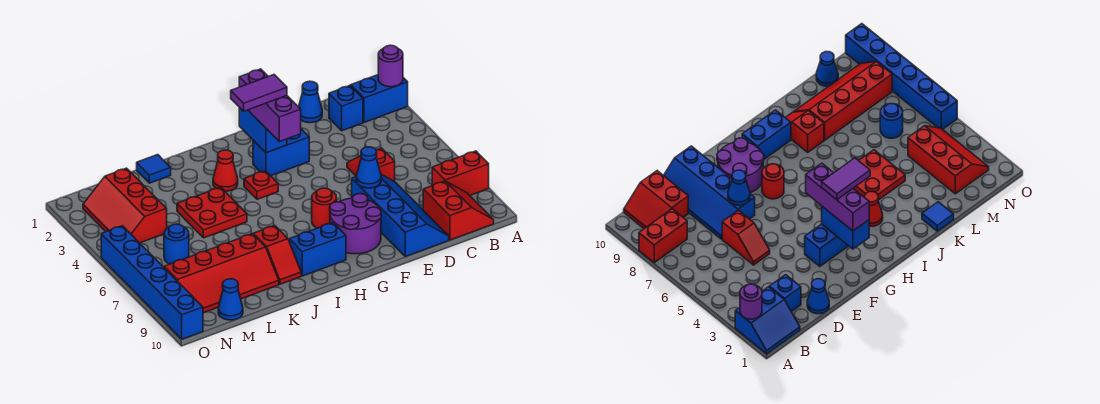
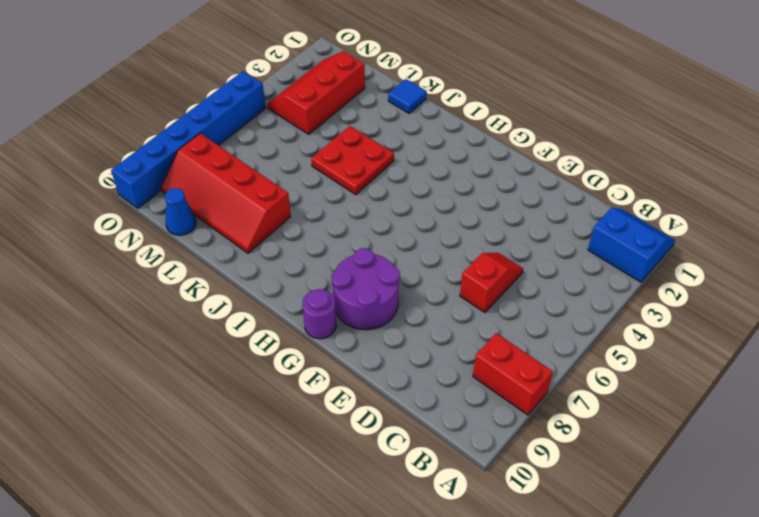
purple round brick G10 level 1 -> purple round brick A2 level 2
none -> red slope B9:C10 level 1 top C
none -> blue brick C2 level 1
none -> blue cone D1 level 1

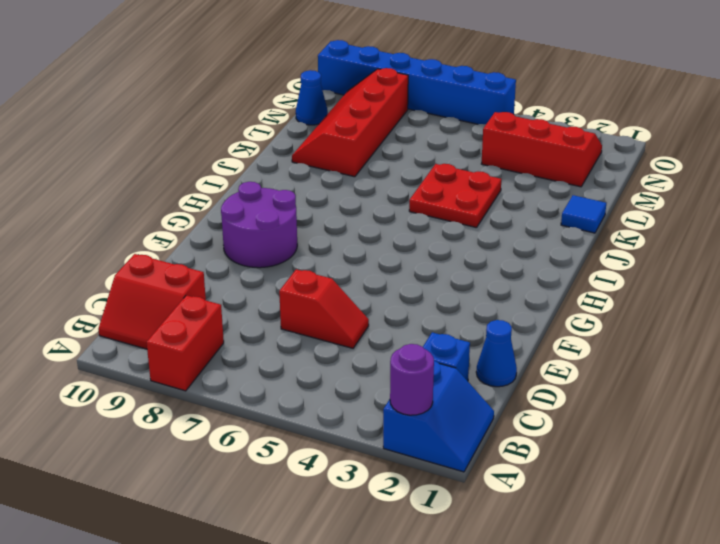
none -> blue slope D7:E10 level 1 top E
none -> blue brick F3:G3 level 1
none -> red round brick G7 level 1

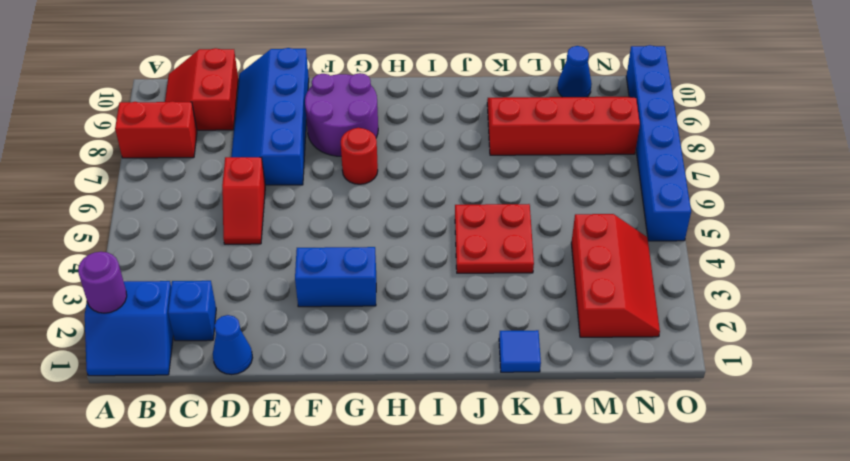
none -> red plate H4 level 1
none -> blue brick H9:I9 level 1
none -> red cone I3 level 1

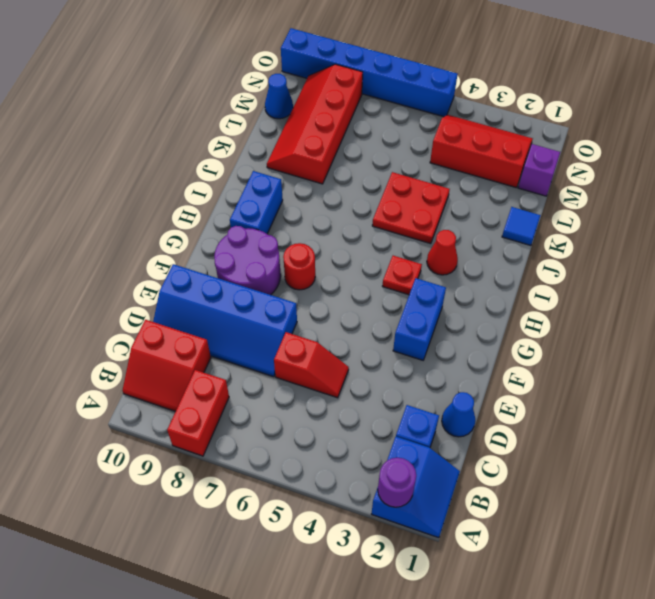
purple brick M1 level 1 -> none
none -> red slope J8:J9 level 1 top 8
none -> blue round brick M6 level 1
none -> blue cone E7 level 2

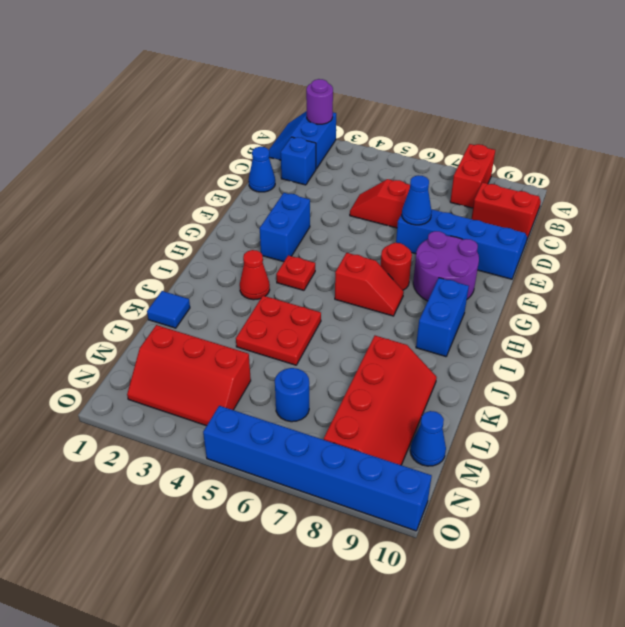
red slope H6:H7 level 1 top 6 -> red slope J8:J9 level 1 top 8
none -> blue brick G2:G3 level 2
none -> purple brick G2:G4 level 3
none -> purple tile G3:H3 level 4

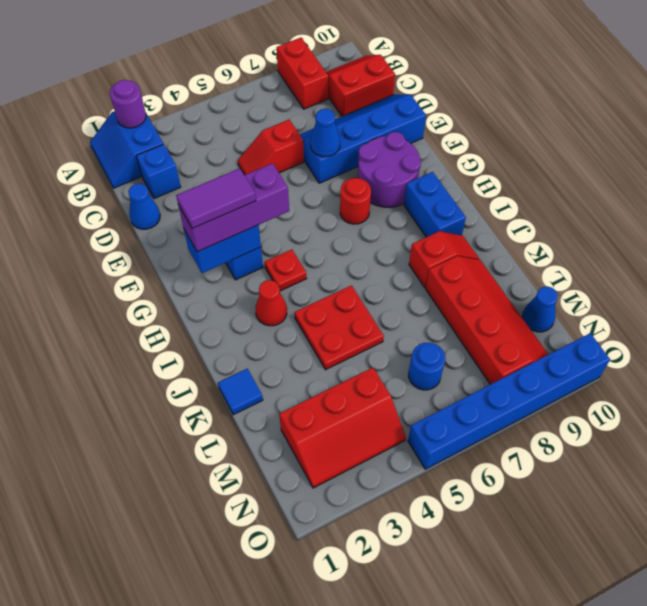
purple tile G2:G3 level 4 -> purple tile G3:H3 level 4

